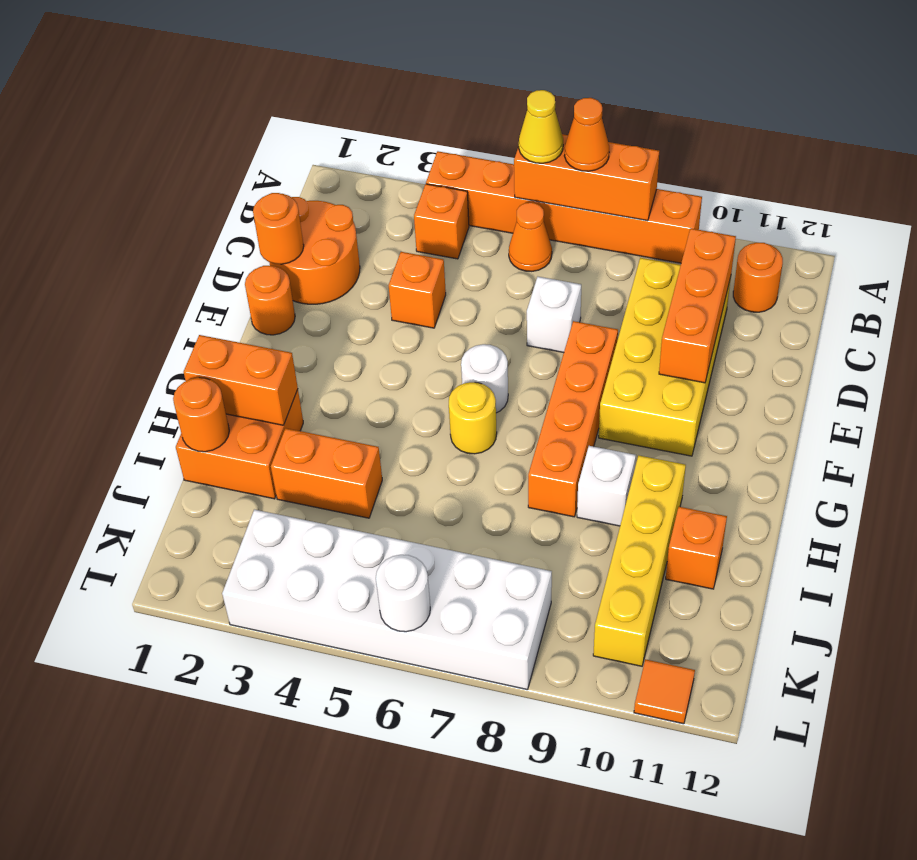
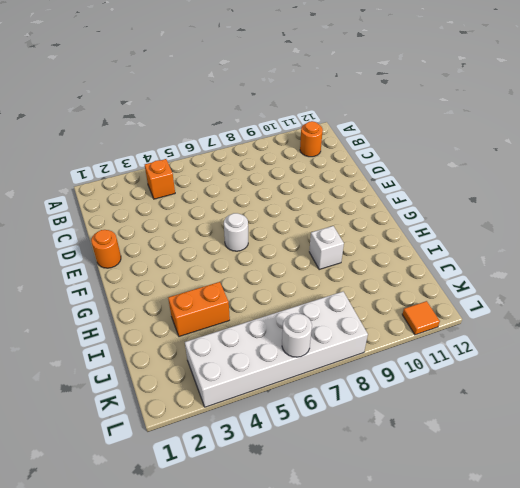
none -> orange brick A4:A9 level 1
none -> orange cone B6 level 1
none -> orange round brick C1:D2 level 1

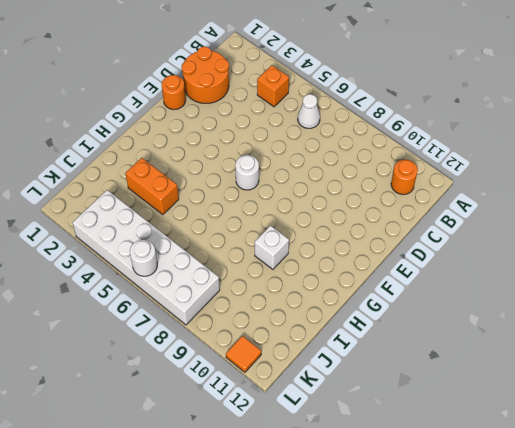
white cone B6 level 1 -> orange cone B6 level 1
none -> orange brick A4:A9 level 1
none -> yellow brick C9:F10 level 1
none -> orange brick D4 level 1

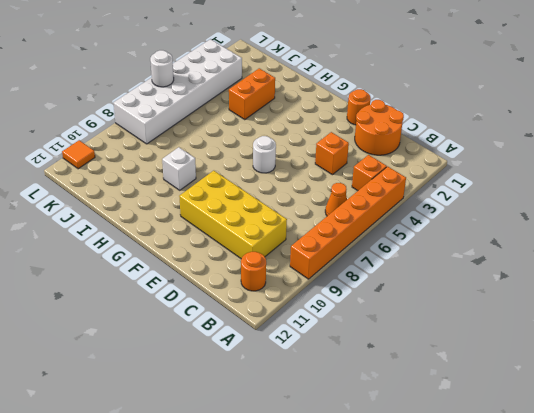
none -> white brick D7 level 1
none -> orange brick E8:H8 level 1
none -> yellow round brick G6 level 1

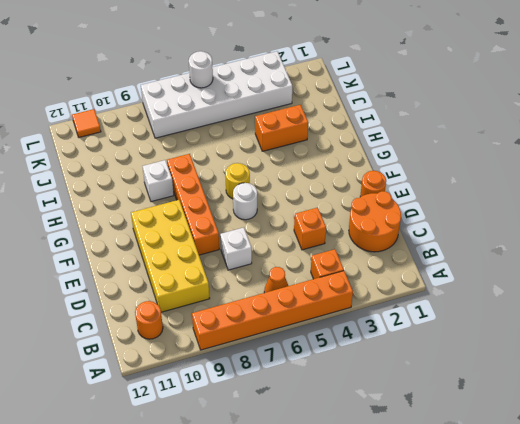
none -> orange brick H1:I2 level 1
none -> yellow brick H10:K10 level 1
none -> orange brick I11 level 1

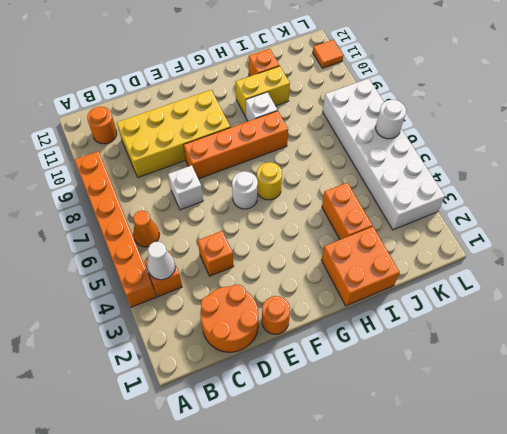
white cone B4 level 2 -> none
yellow brick H10:I10 level 1 -> yellow brick H10:K10 level 1
none -> orange brick A6:A8 level 2
none -> orange brick C10:E10 level 2
none -> orange round brick D1 level 2

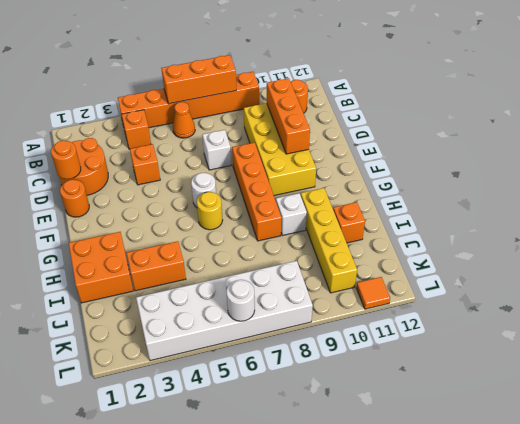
none -> orange brick H1:H2 level 2
none -> orange round brick I1 level 2
none -> yellow cone A6 level 3

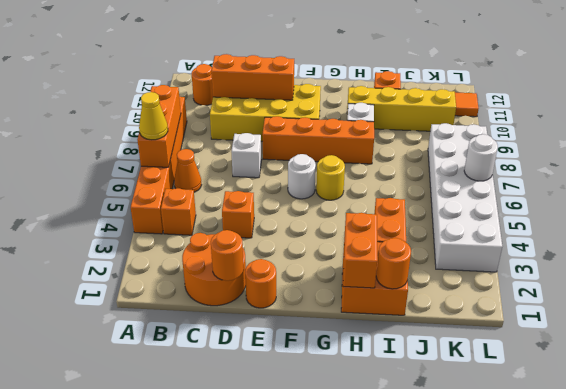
none -> orange cone A7 level 3

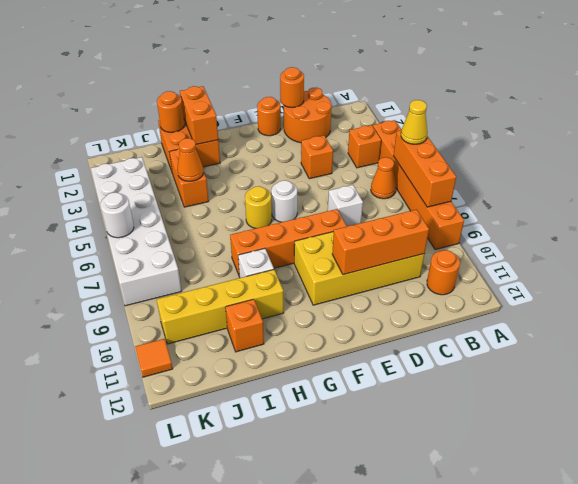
orange cone I4 level 2 -> orange cone A7 level 3

